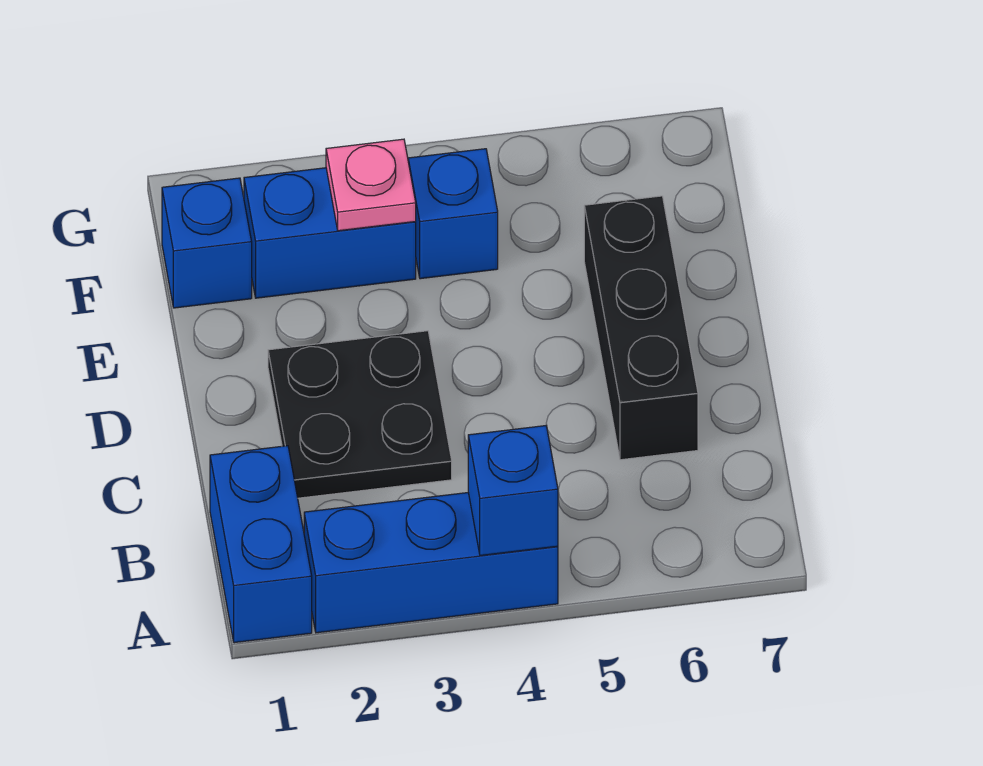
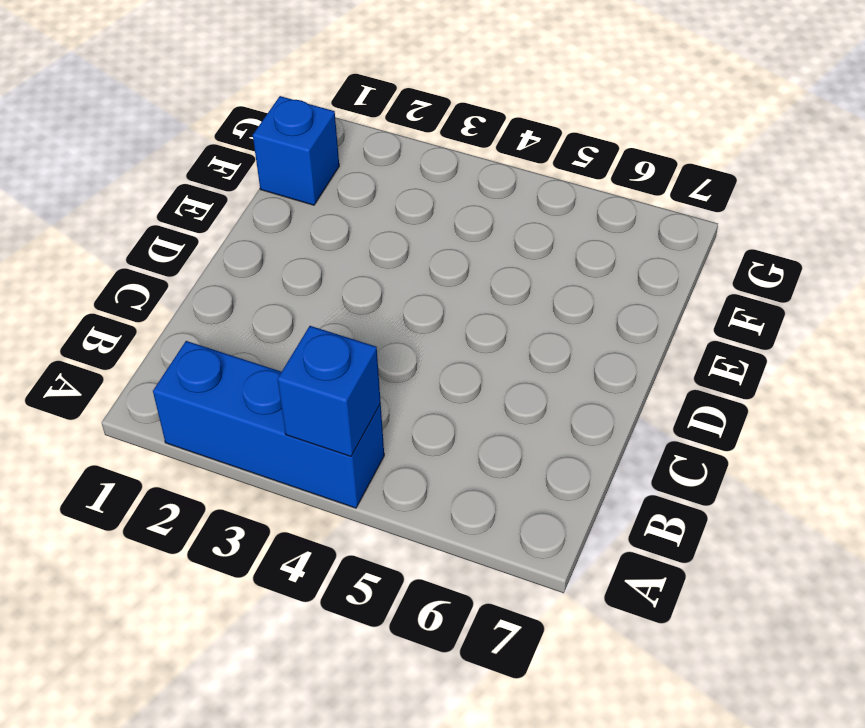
none -> blue brick A1:B1 level 1
none -> black plate C2:D3 level 1

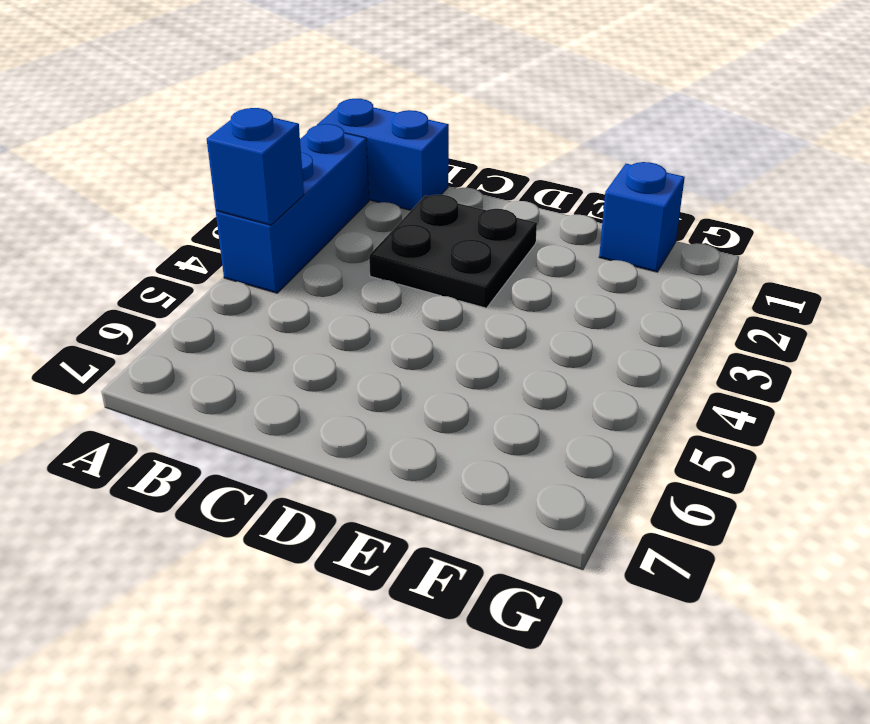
none -> black brick C6:E6 level 1
none -> blue brick F2:F3 level 1

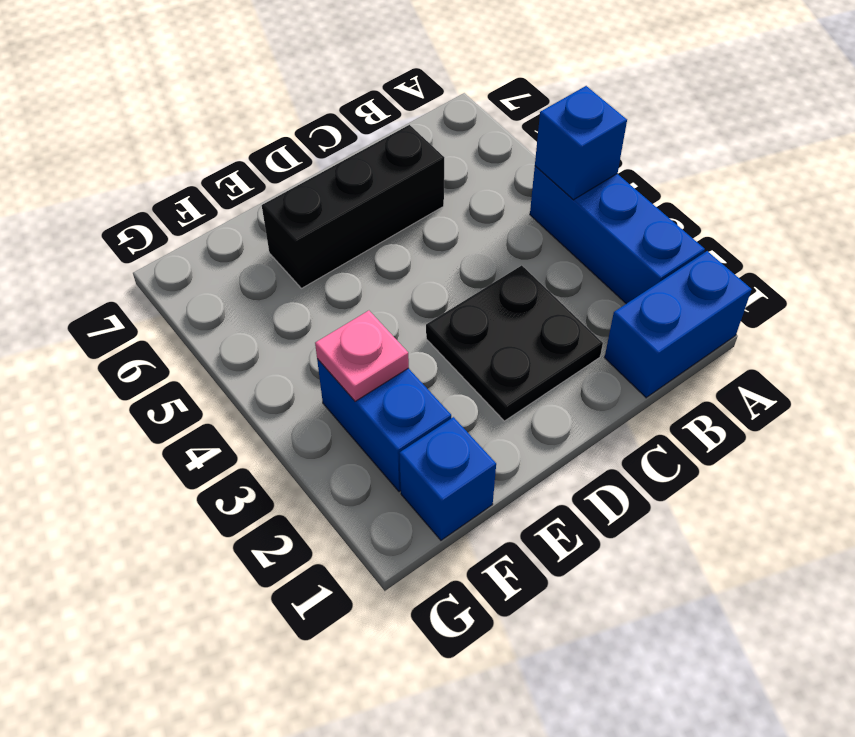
none -> blue brick F4 level 1

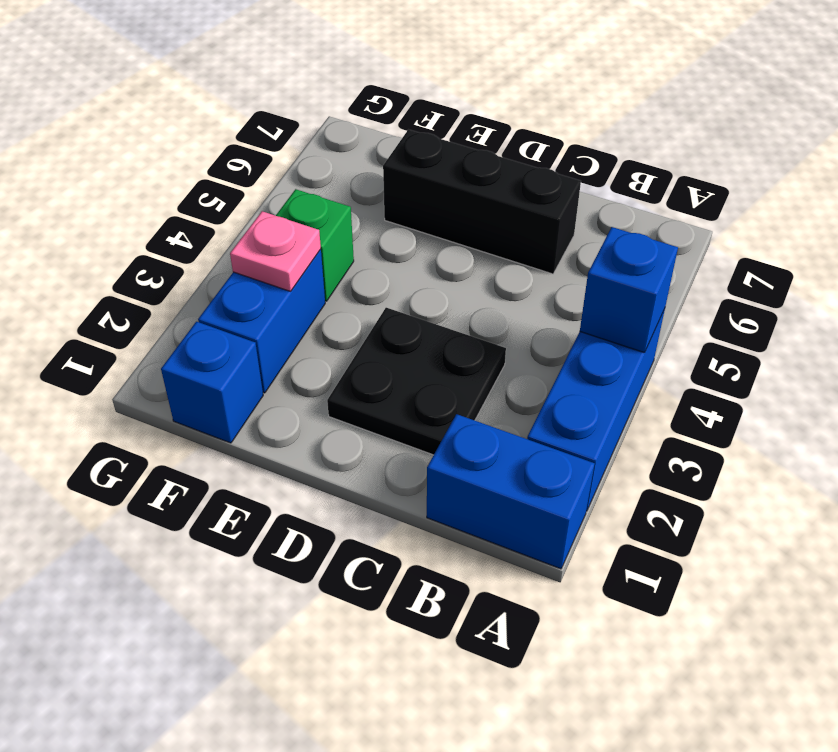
green brick F4 level 1 -> blue brick F4 level 1

